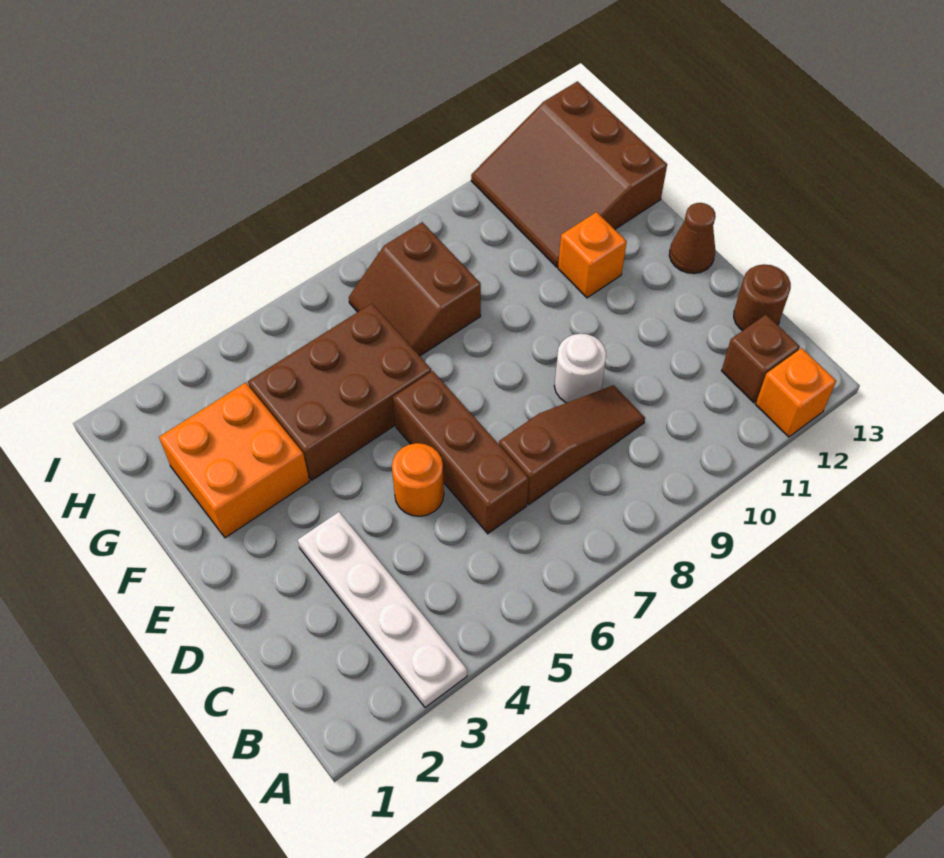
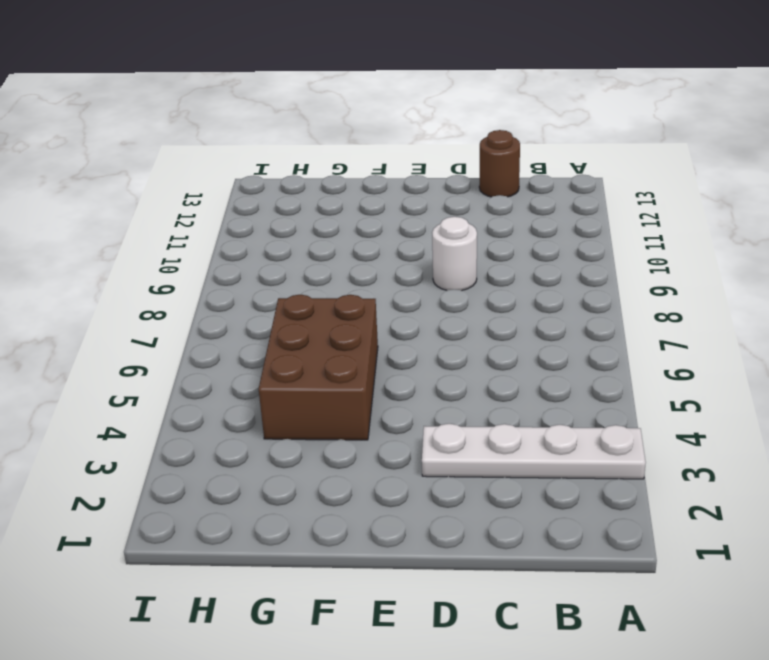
none -> orange brick A12 level 1
none -> brown brick B12 level 1
none -> brown brick C6:E6 level 1

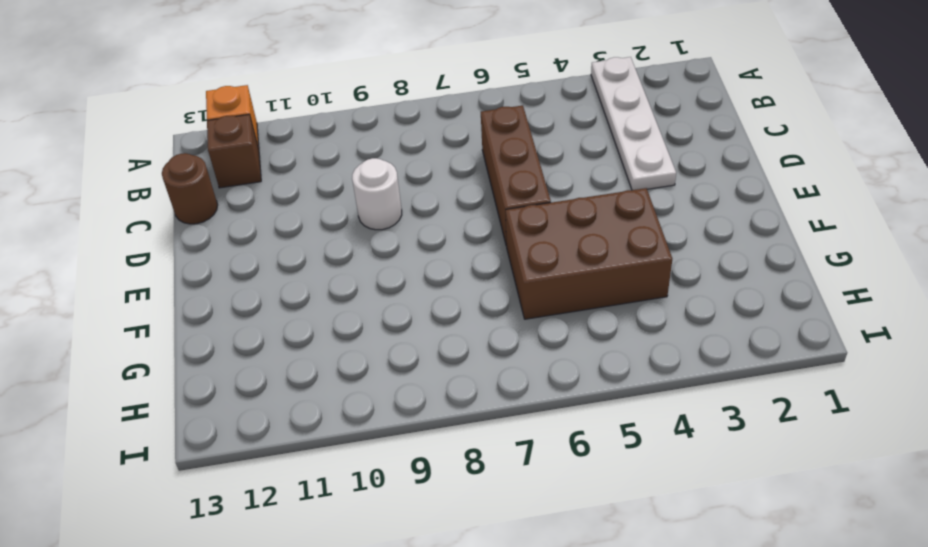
none -> brown slope C7:C9 level 1 top 7
none -> orange round brick D5 level 1
none -> brown cone E13 level 1

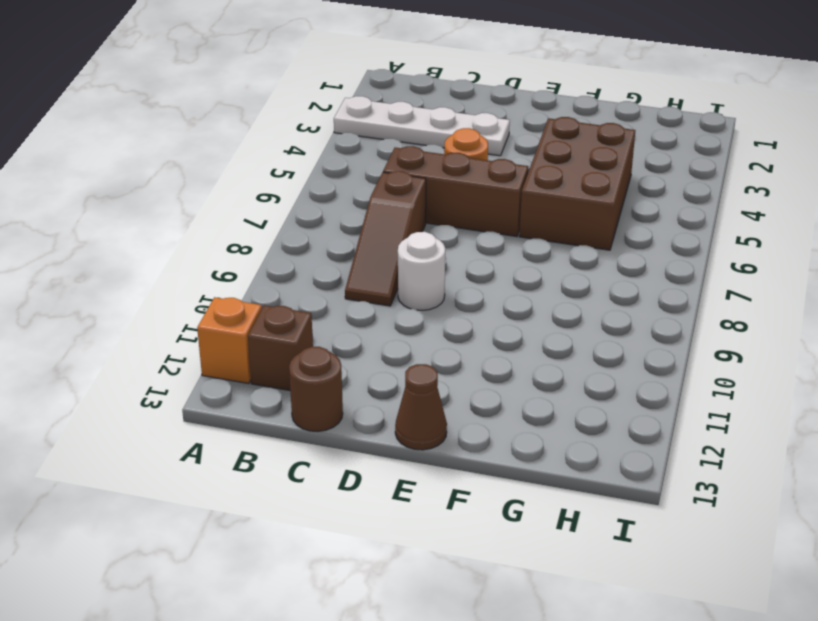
none -> orange brick F2:G3 level 1
none -> orange brick F11 level 1
none -> brown slope G7:H8 level 1 top 8

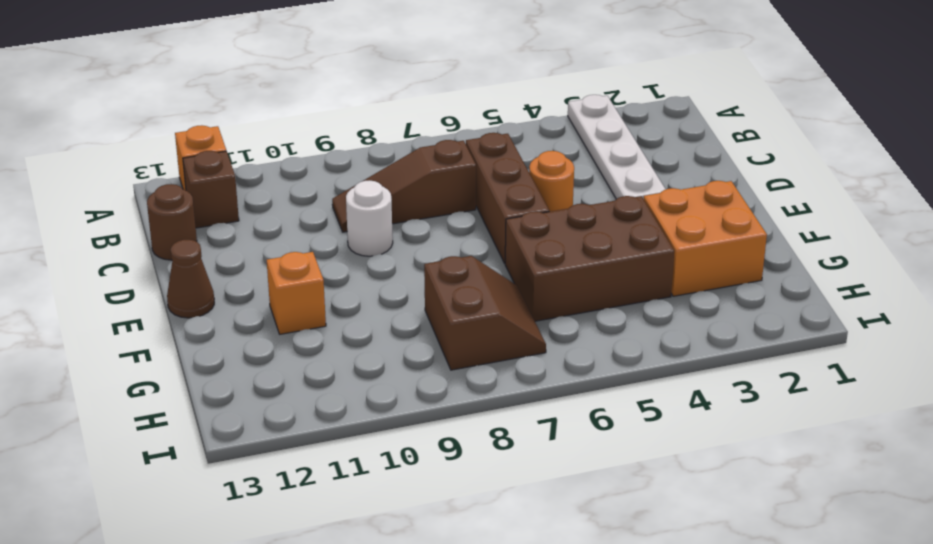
none -> brown slope G11:I13 level 1 top 13

